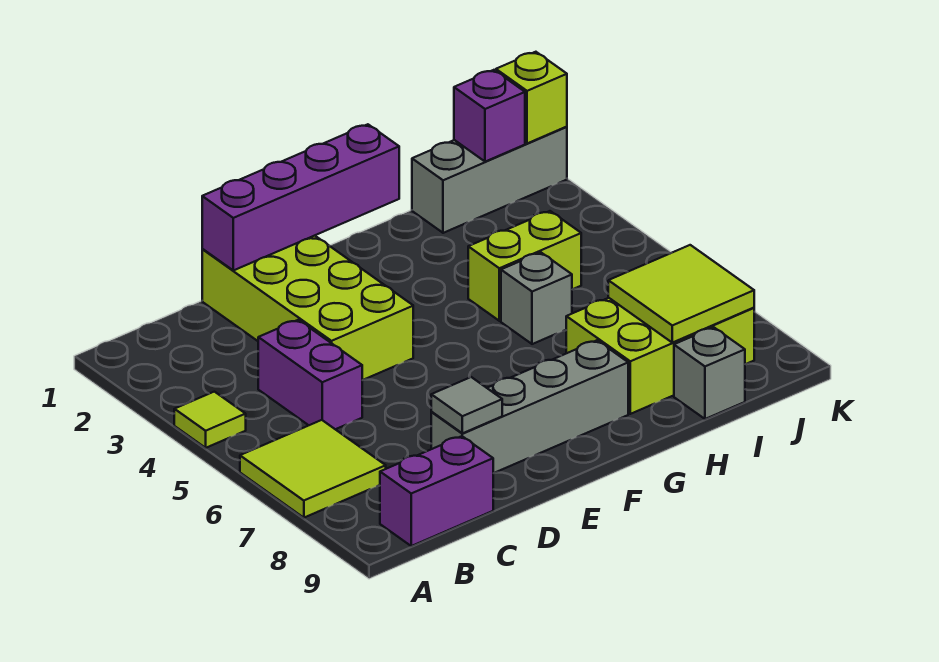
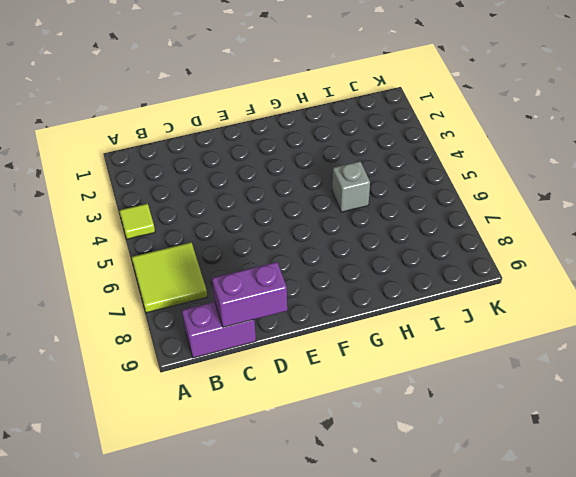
purple brick C9:D9 level 2 -> purple brick C4:C5 level 1
none -> lime brick D1:E4 level 1
none -> grey brick D8:G8 level 1
none -> lime brick H4:I4 level 1

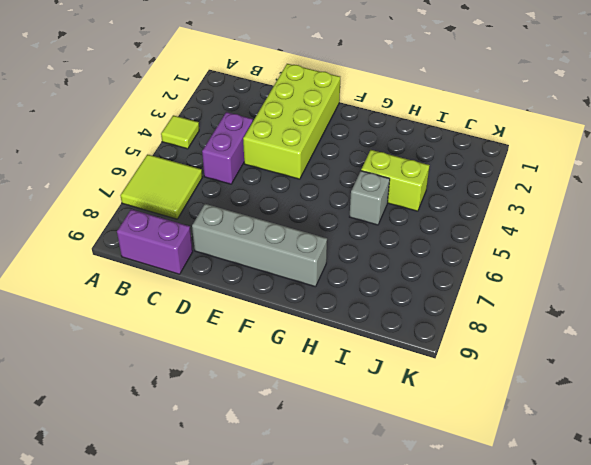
none -> lime brick H7:J8 level 1
none -> grey brick I1:K1 level 1
none -> grey brick I9 level 1

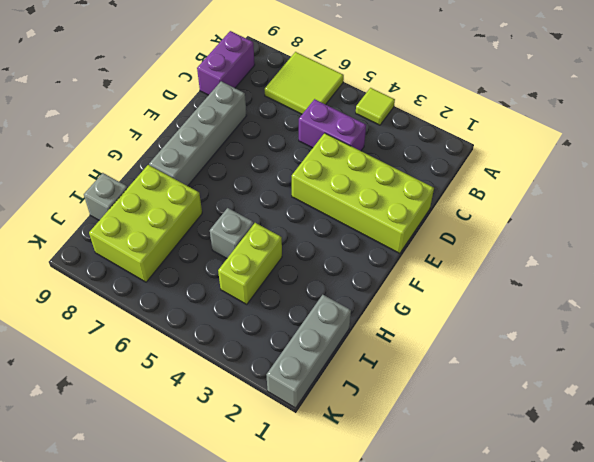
none -> purple brick D1:G1 level 2
none -> grey tile D8 level 2
none -> lime tile I7:J8 level 2

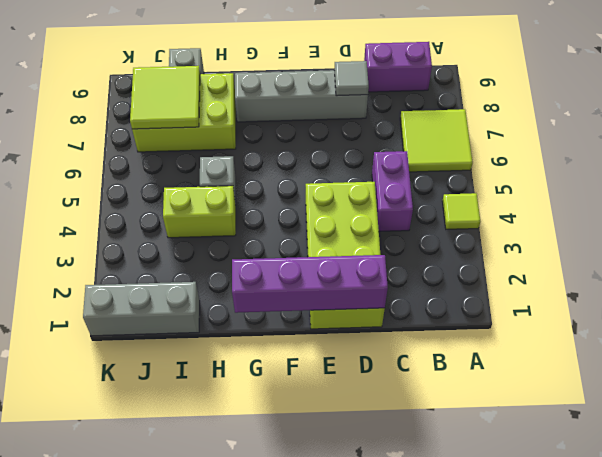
none -> purple brick J1 level 2
none -> lime brick K1 level 2

